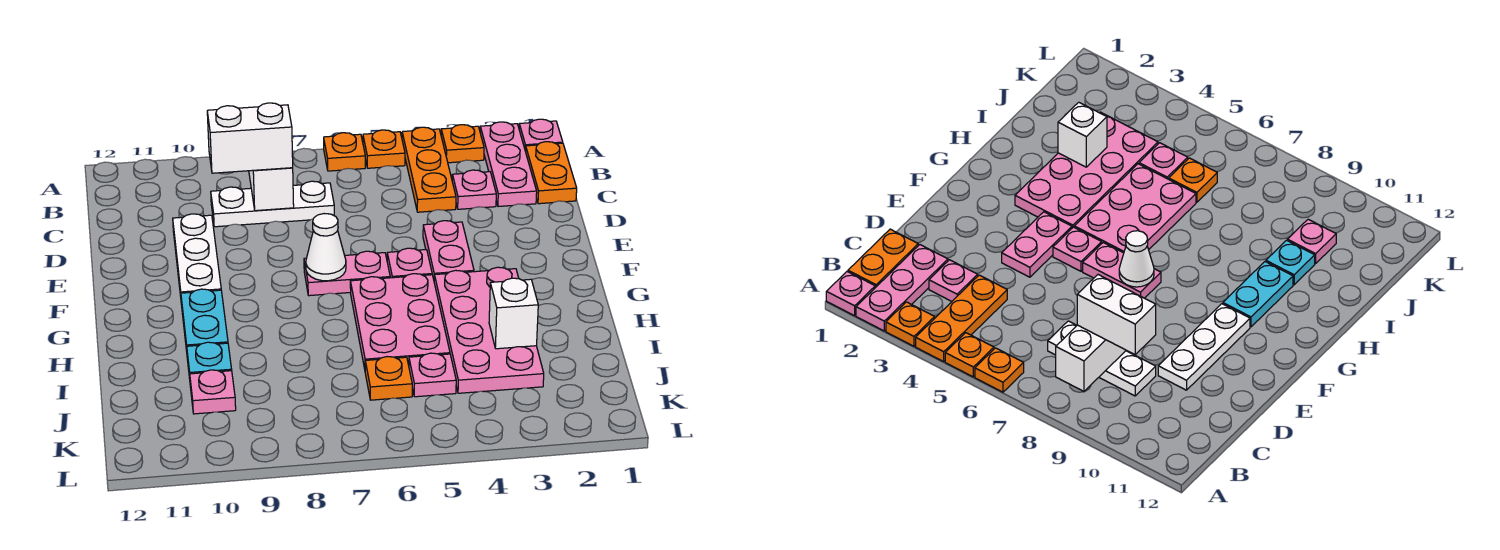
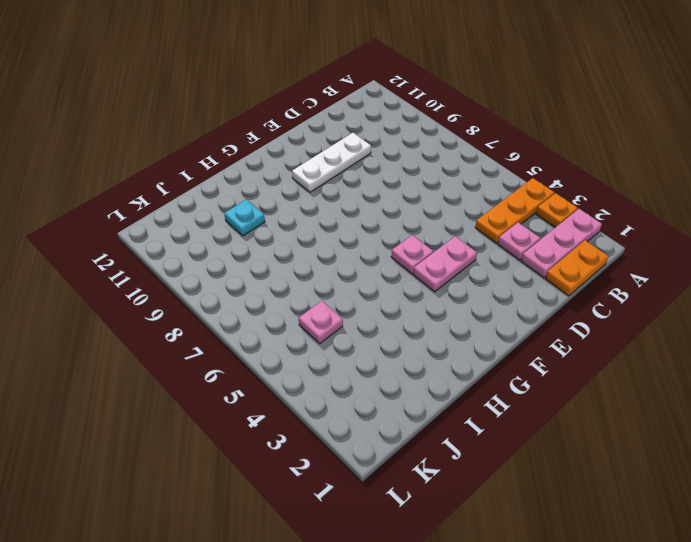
none -> pink plate A1 level 1
none -> orange plate A5 level 1
none -> orange plate A6 level 1

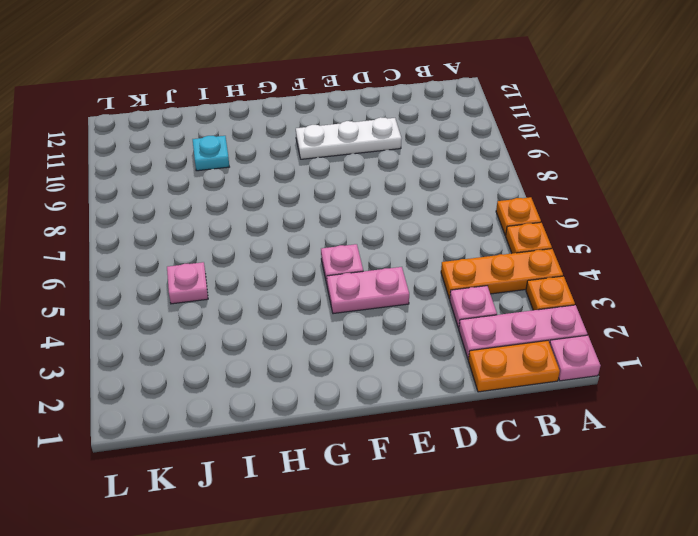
none -> white plate C7:C9 level 1
none -> pink plate F6:F7 level 1
none -> pink plate G3:J4 level 1

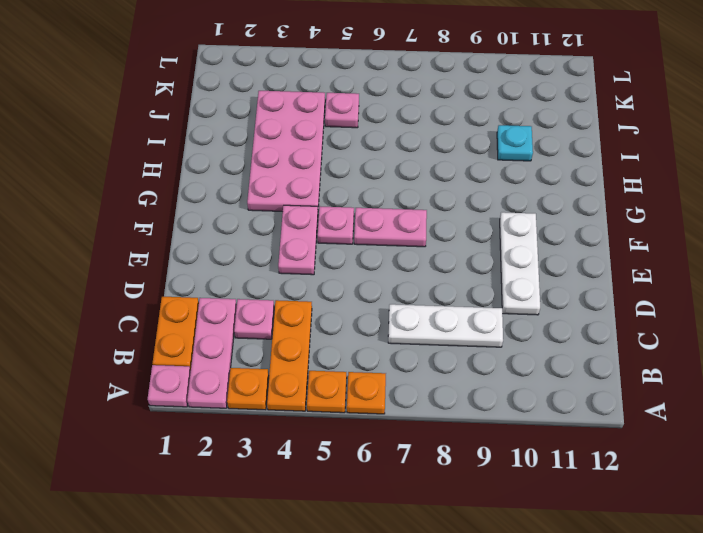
none -> pink plate G5:I6 level 1
none -> cyan plate G10:H10 level 1
none -> orange plate J6 level 1

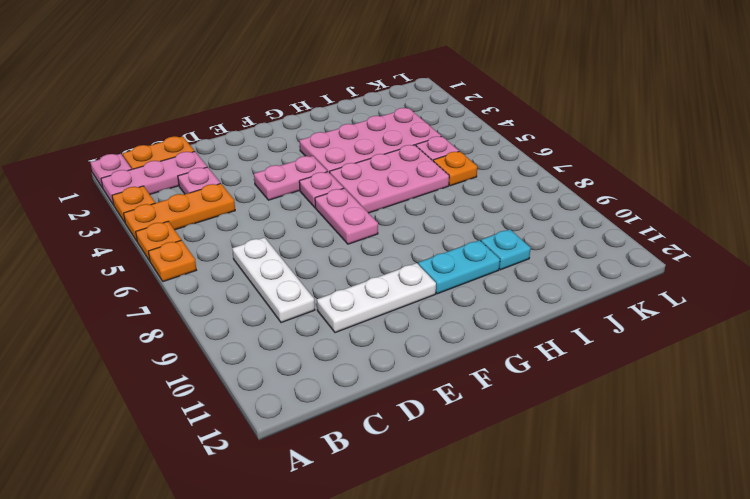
none -> pink plate J10 level 1
none -> white brick B8:C8 level 2
none -> white cone F7 level 2

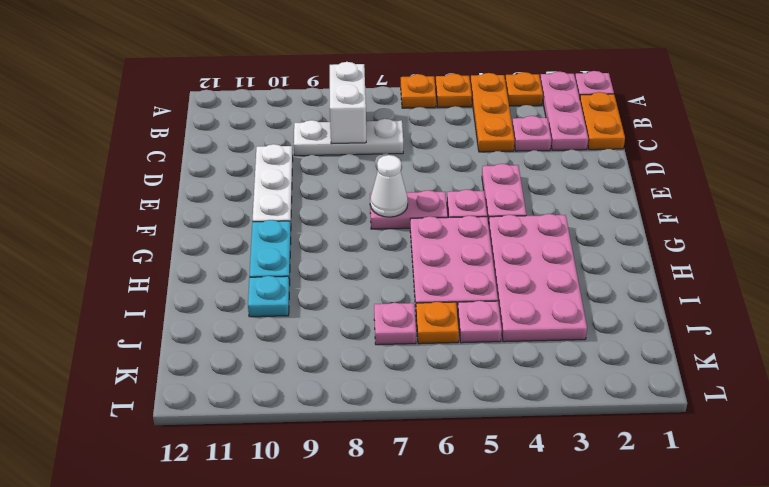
pink plate J7 level 1 -> pink plate J10 level 1
none -> white brick I3 level 2
none -> white brick C8:C9 level 3

